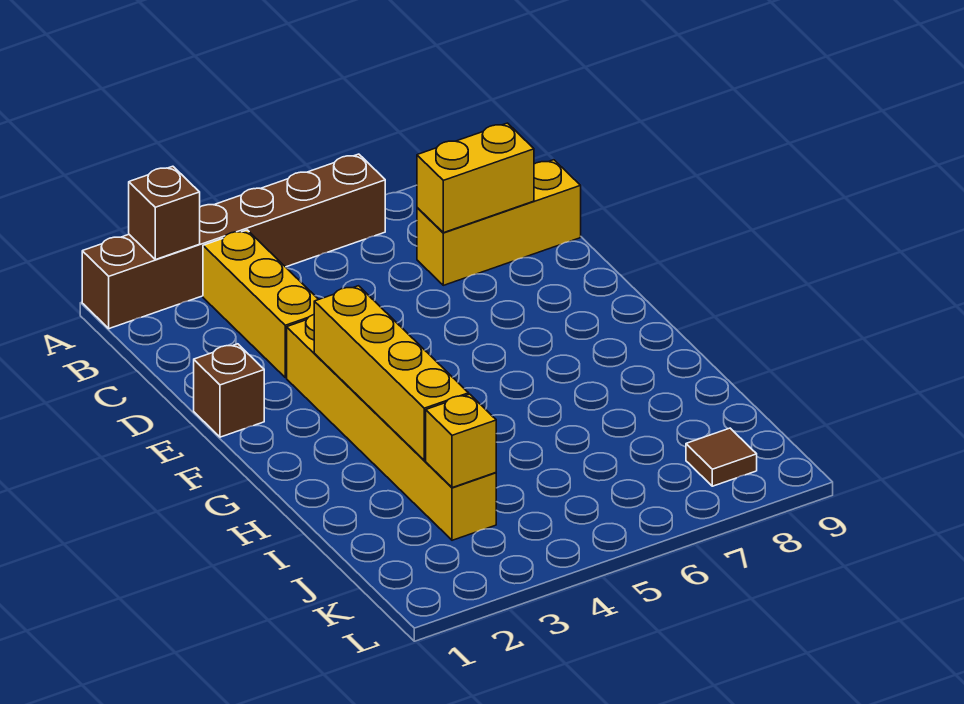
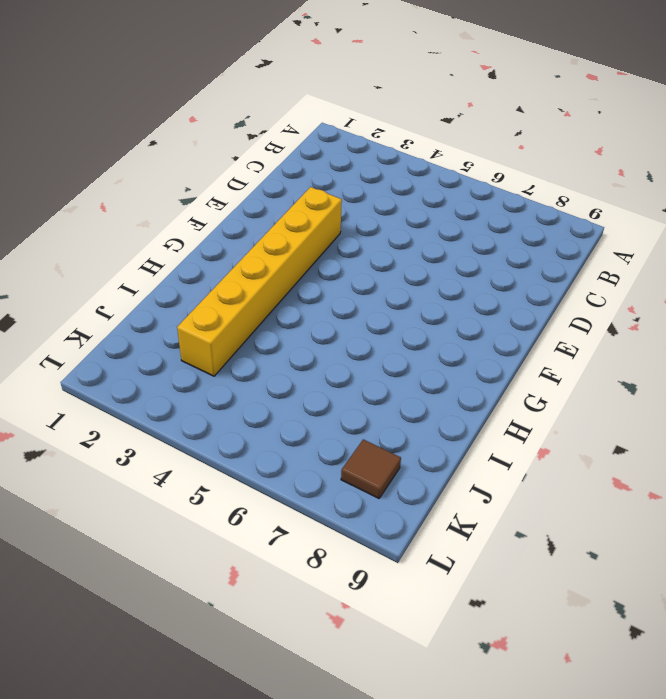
none -> brown brick A1:A6 level 1
none -> yellow brick B3:D3 level 1

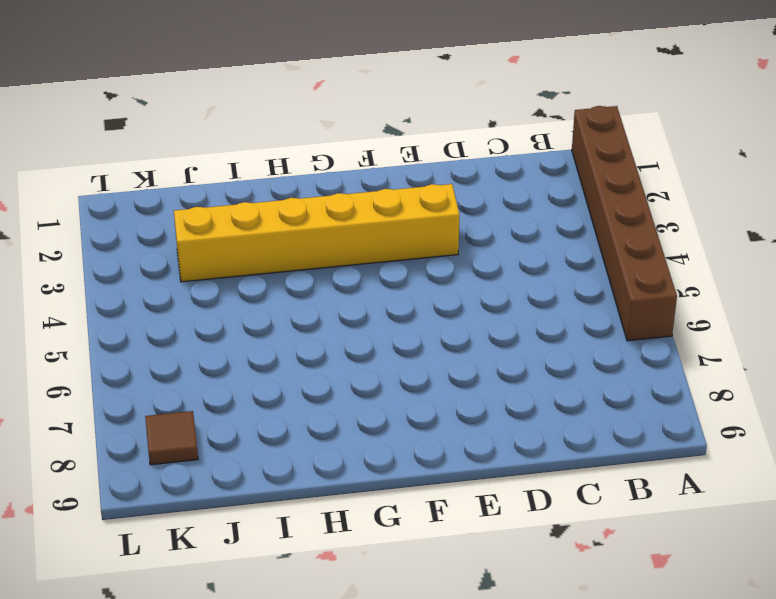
none -> yellow brick B3:D3 level 1
none -> yellow brick C7:C9 level 1

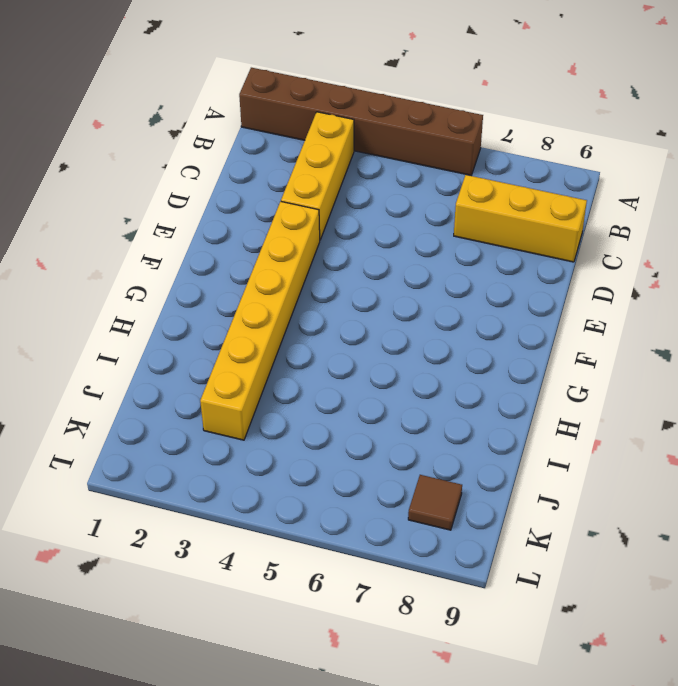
none -> brown brick E1 level 1
none -> brown brick A2 level 2

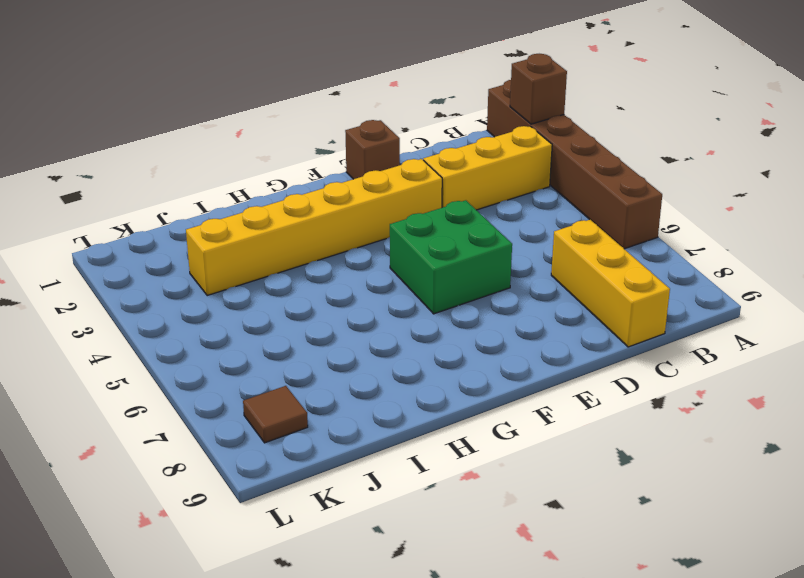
green brick E5:F6 level 1 -> none
none -> yellow brick C7:C8 level 2
none -> yellow brick F3:I3 level 2

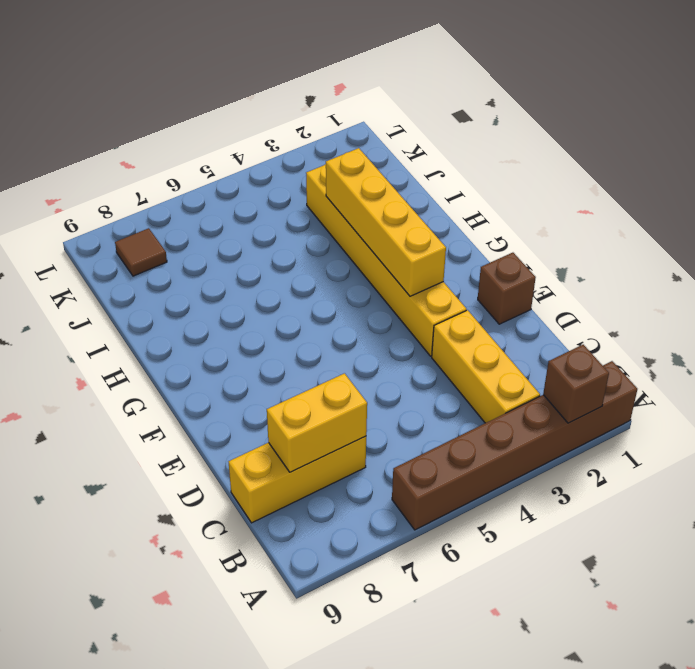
none -> yellow brick J3 level 2

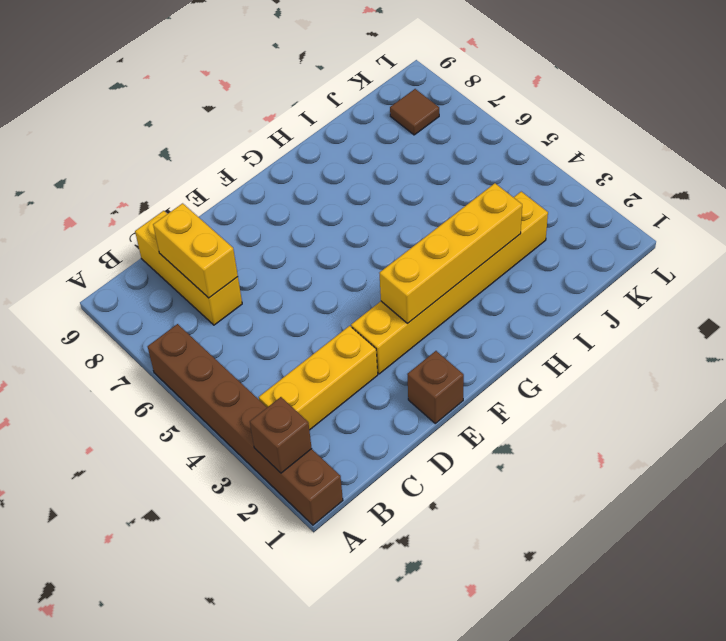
none -> yellow brick J3 level 2

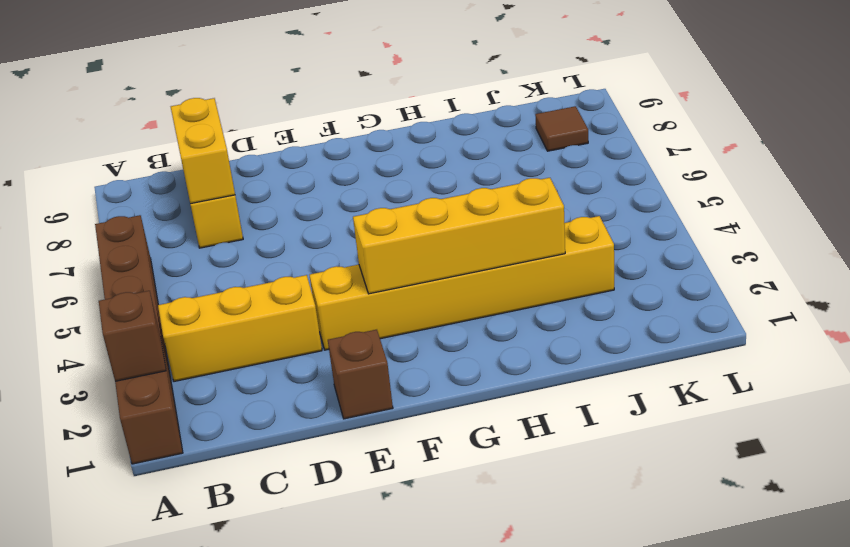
none -> yellow brick J3 level 2

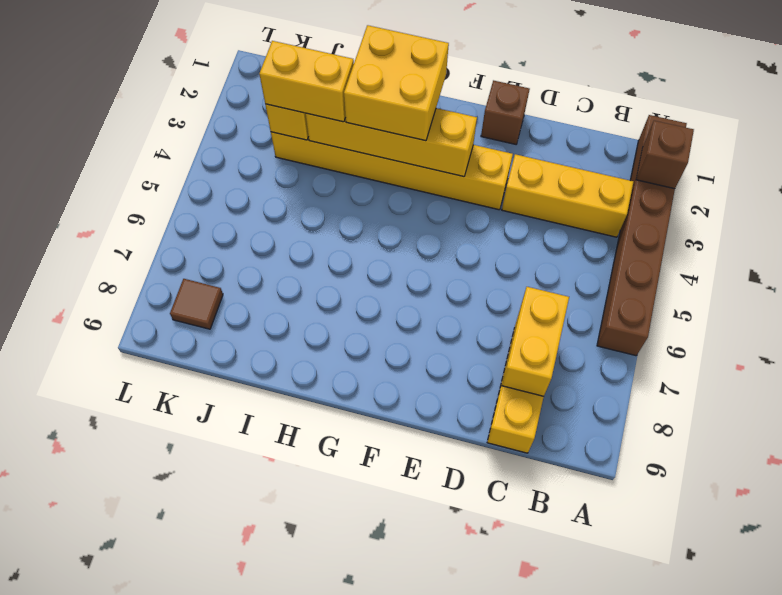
yellow brick G2:H3 level 3 -> none
yellow brick I3:J3 level 3 -> none

